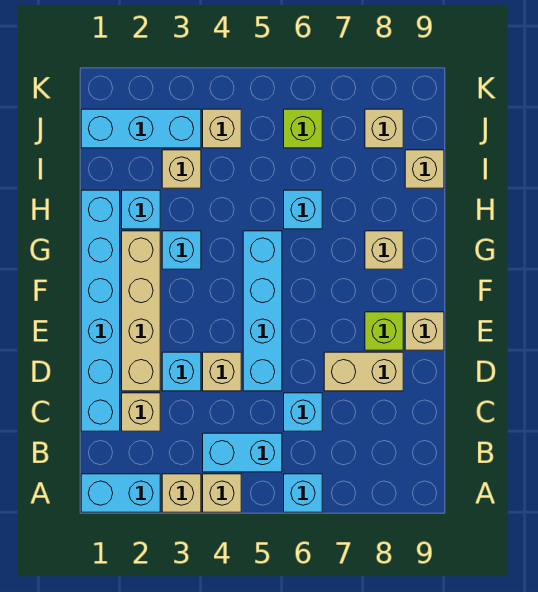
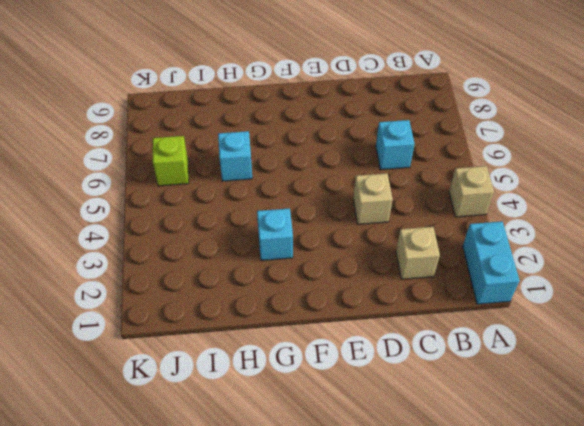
none -> tan brick A3 level 1
none -> cyan brick A6 level 1
none -> cyan brick B4:B5 level 1

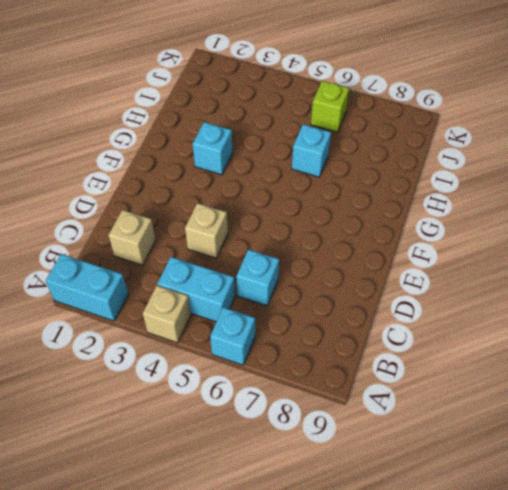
none -> tan brick A3 level 1
none -> cyan brick C1:H1 level 1
none -> tan brick D2:G2 level 1

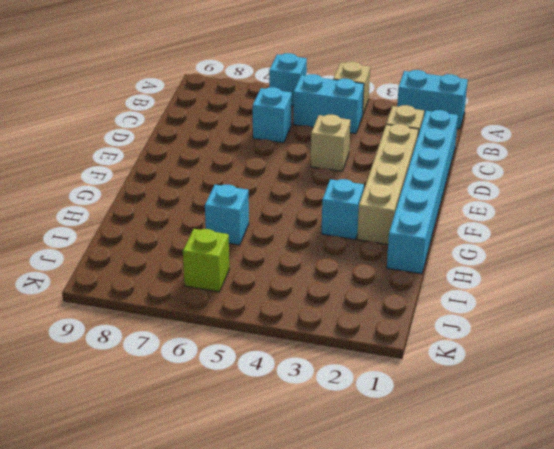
none -> tan brick A3 level 1
none -> cyan brick D3 level 1
none -> cyan brick D5:G5 level 1

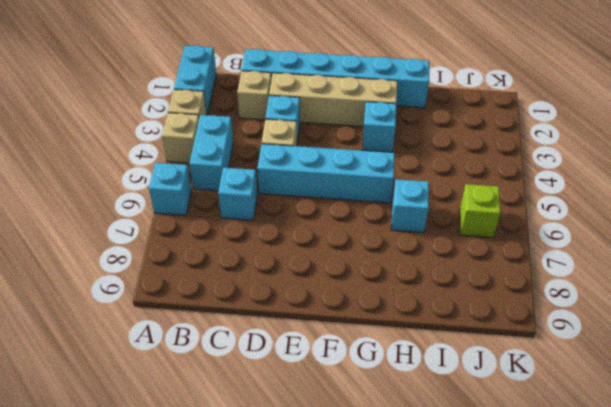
none -> tan brick D7:D8 level 1
none -> lime brick E8 level 1
none -> tan brick E9 level 1

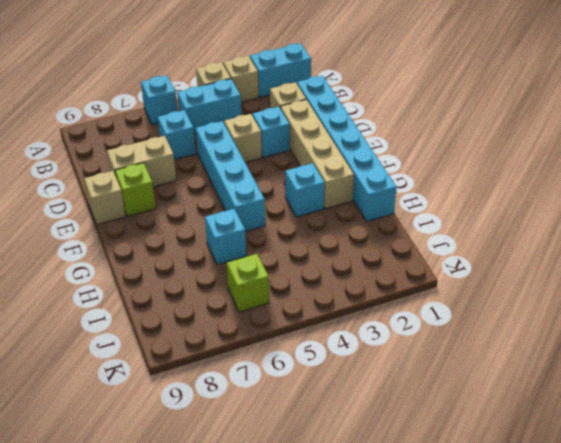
none -> tan brick G8 level 1
none -> cyan brick H2 level 1
none -> tan brick I3 level 1

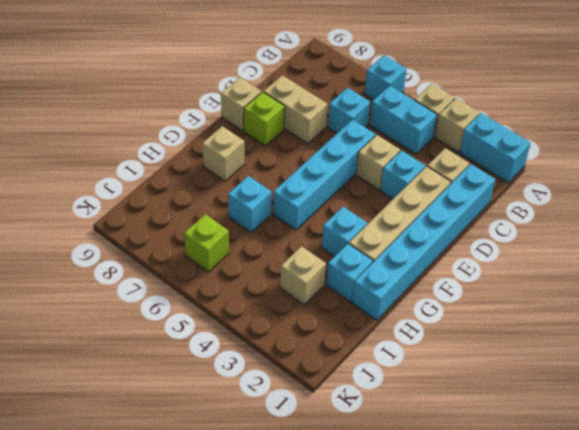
none -> tan brick I9 level 1
none -> cyan brick J1:J3 level 1
none -> tan brick J4 level 1

